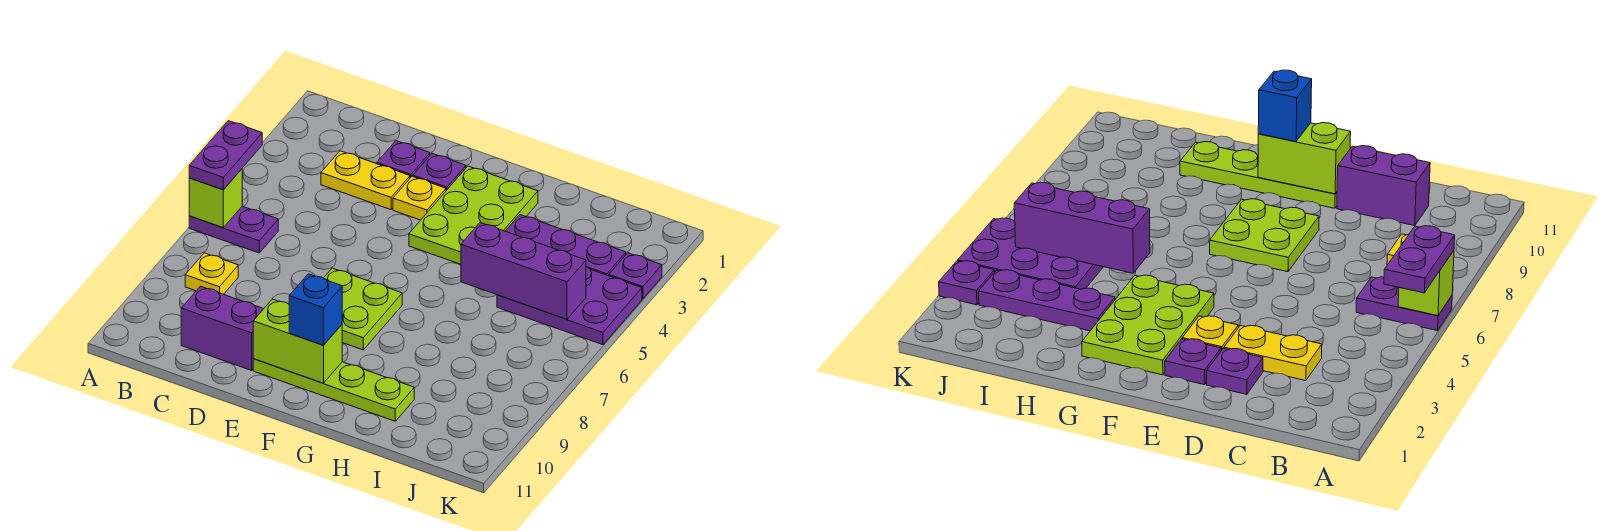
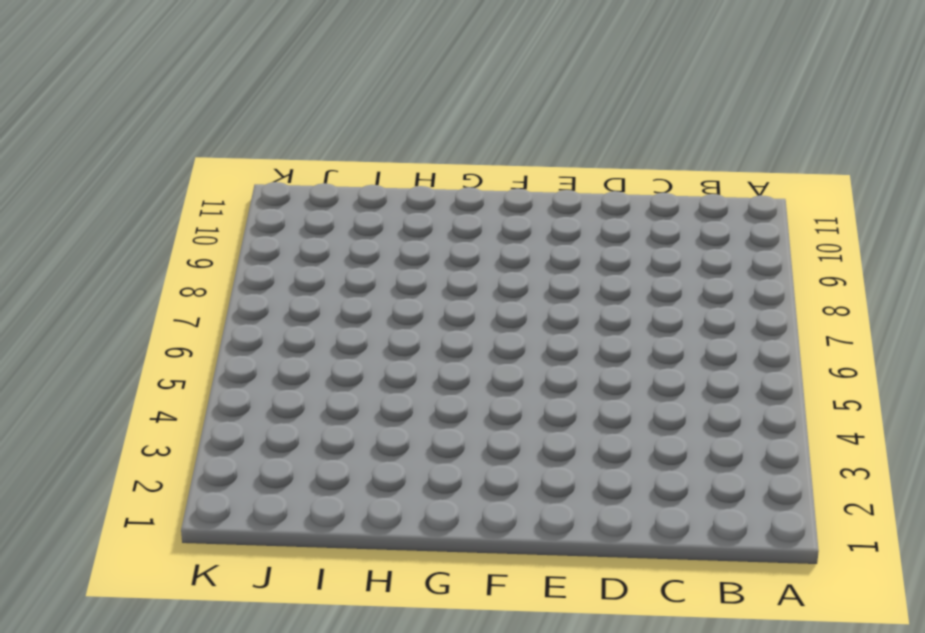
none -> purple plate A6:B6 level 1
none -> yellow plate B8 level 1
none -> yellow plate C3:D3 level 1

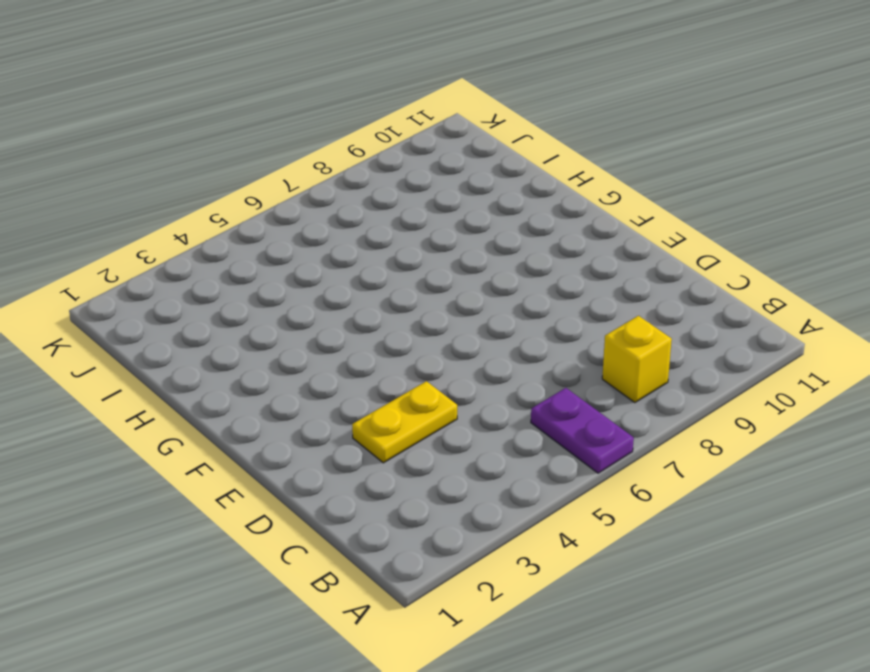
yellow brick B8 level 1 -> yellow plate B8 level 1
yellow plate D3:D4 level 1 -> yellow plate C3:D3 level 1
none -> purple brick C10:D10 level 1
none -> purple plate D2 level 1
none -> purple plate E2 level 1

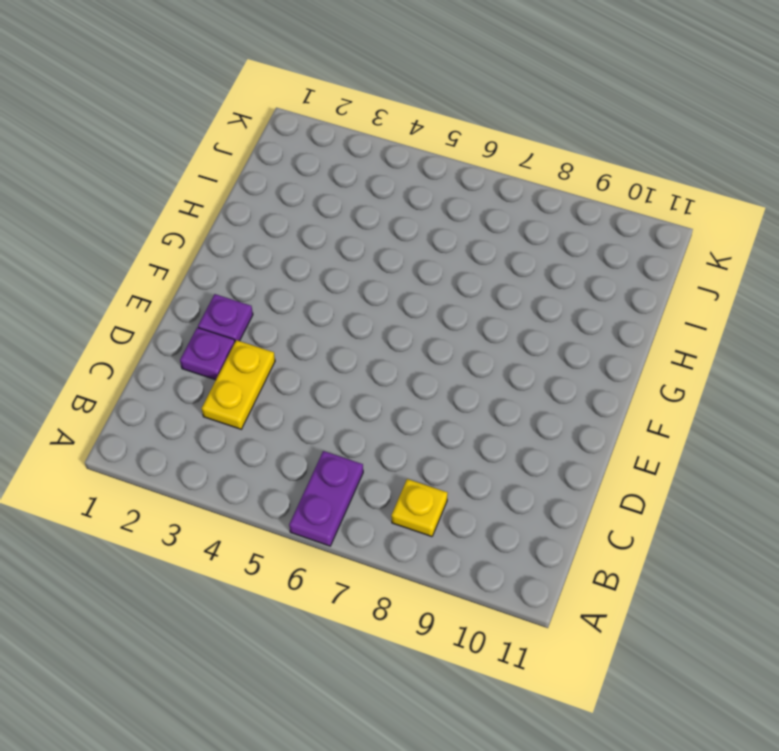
none -> purple brick C10:D10 level 1
none -> yellow plate E3 level 1
none -> lime plate E7:F8 level 1

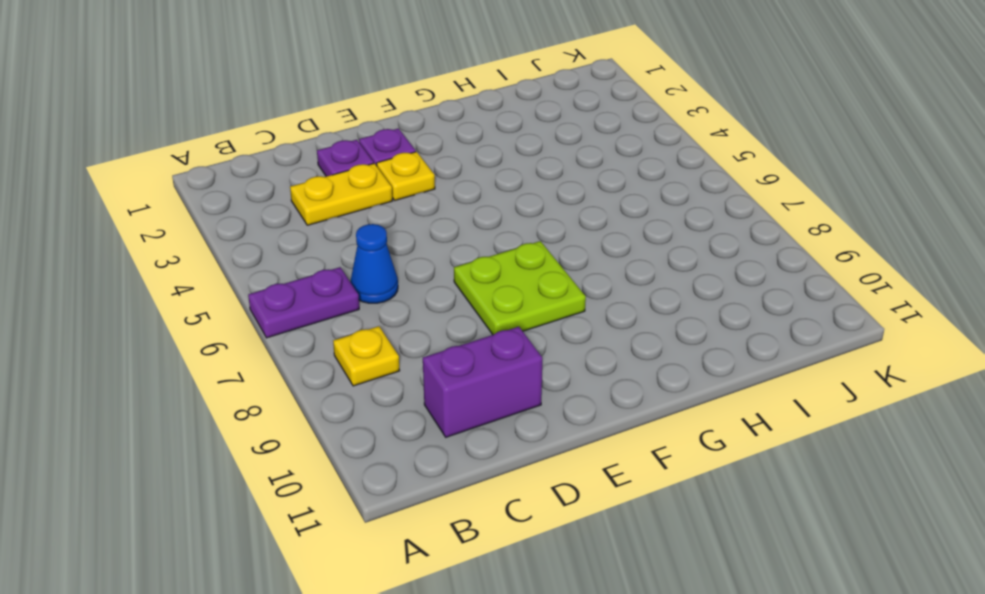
blue cone C6 level 1 -> none
none -> lime plate E10:H10 level 1
none -> lime plate F2:G4 level 1
none -> purple plate H3:J3 level 1

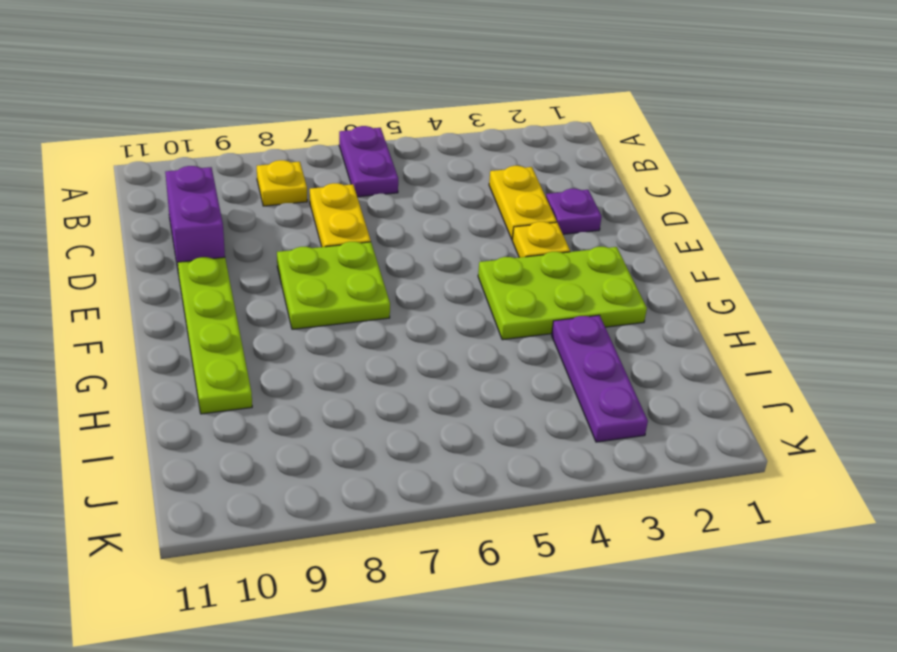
yellow plate C7:D7 level 1 -> none
none -> purple plate E2 level 1
none -> purple plate I4:K5 level 1
none -> purple plate K3 level 1

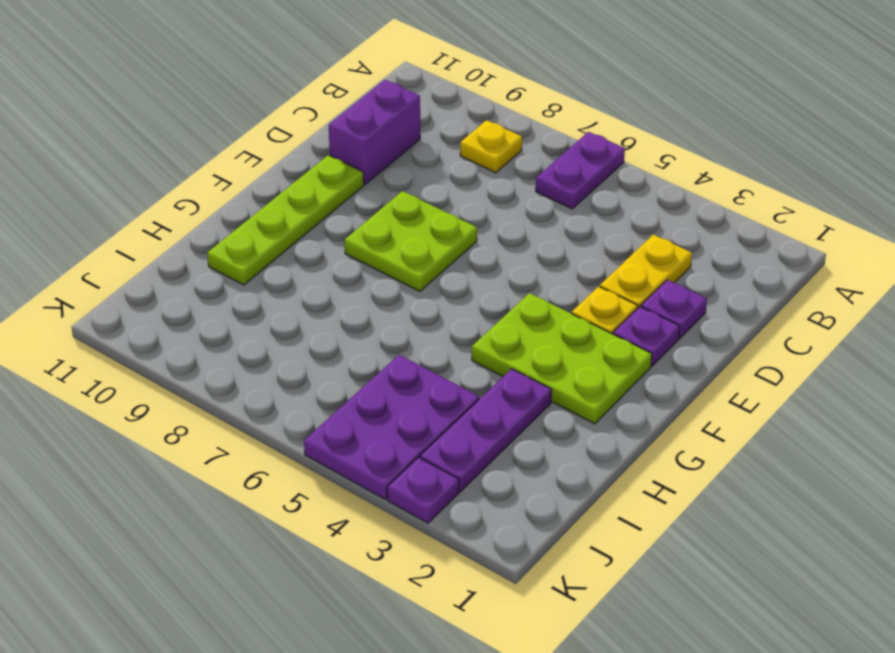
none -> lime brick A6 level 2
none -> lime brick E10:F10 level 2
none -> purple brick H5:J5 level 2

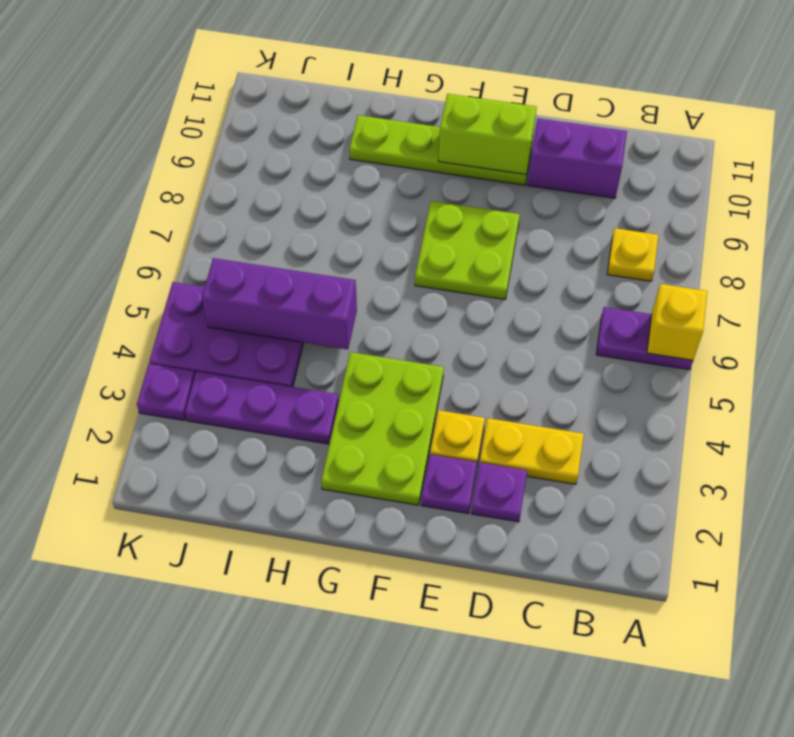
yellow brick A6 level 2 -> lime brick A6 level 2
none -> purple plate A5:A6 level 3
none -> blue brick F10 level 3

